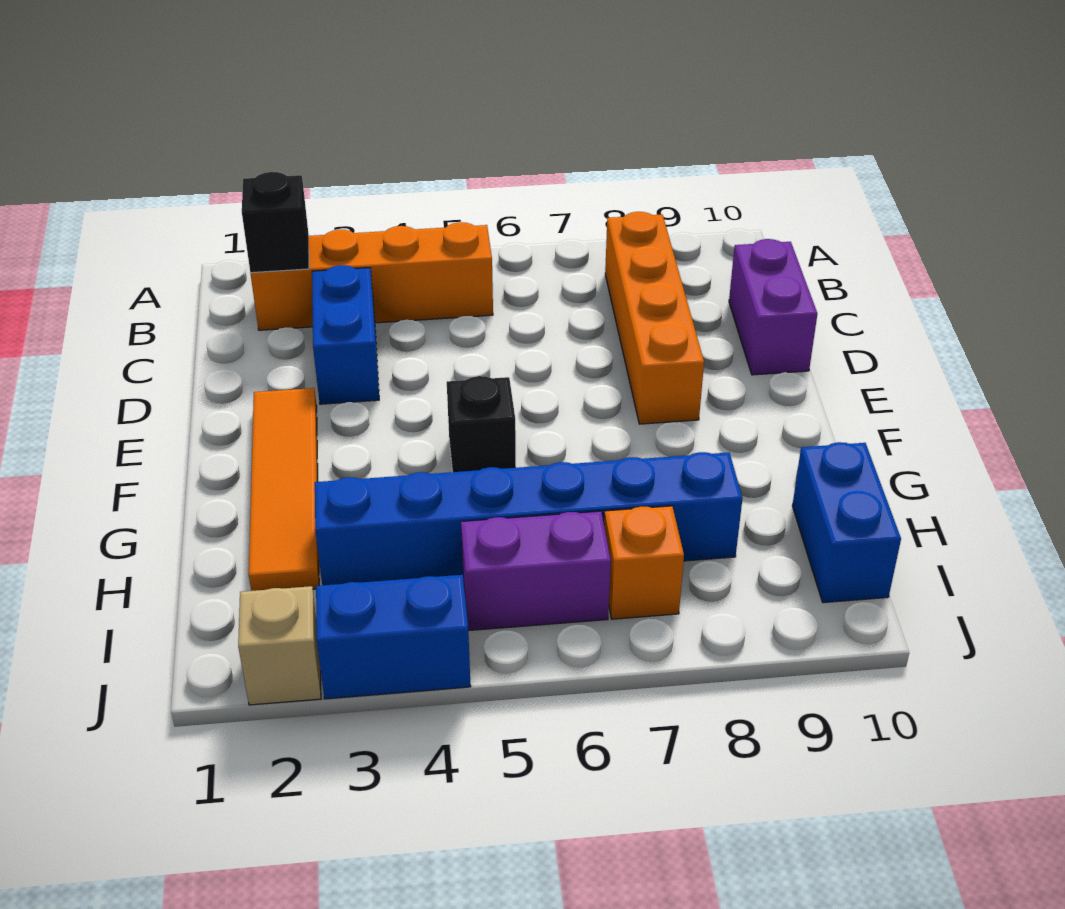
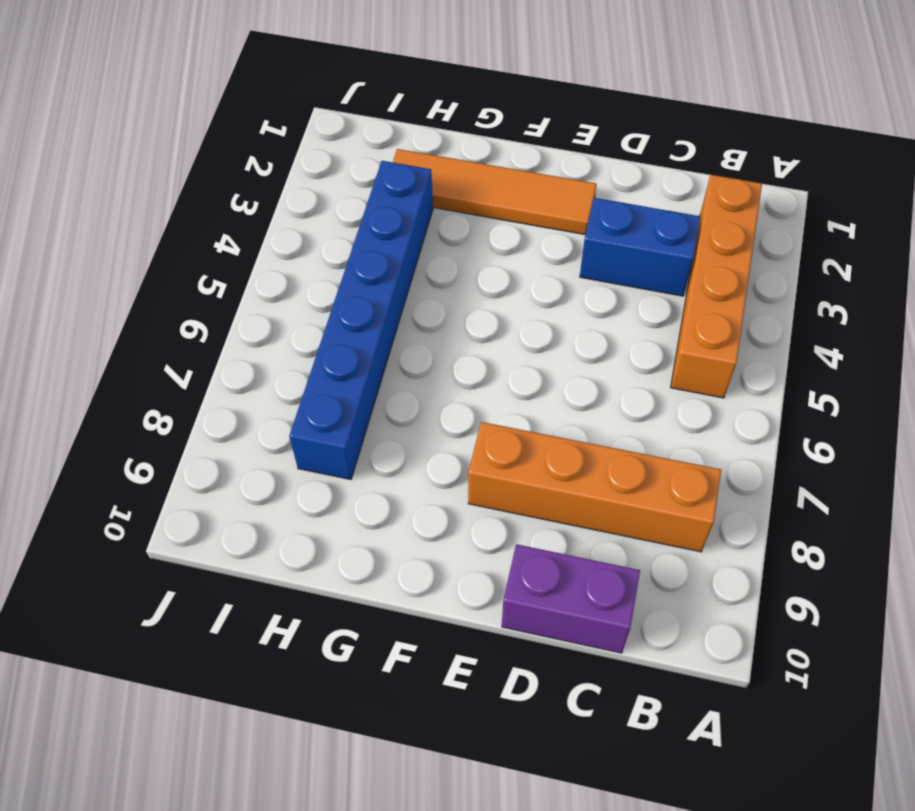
none -> black brick F5 level 1
none -> blue brick H10:I10 level 1
none -> purple brick I5:I6 level 1

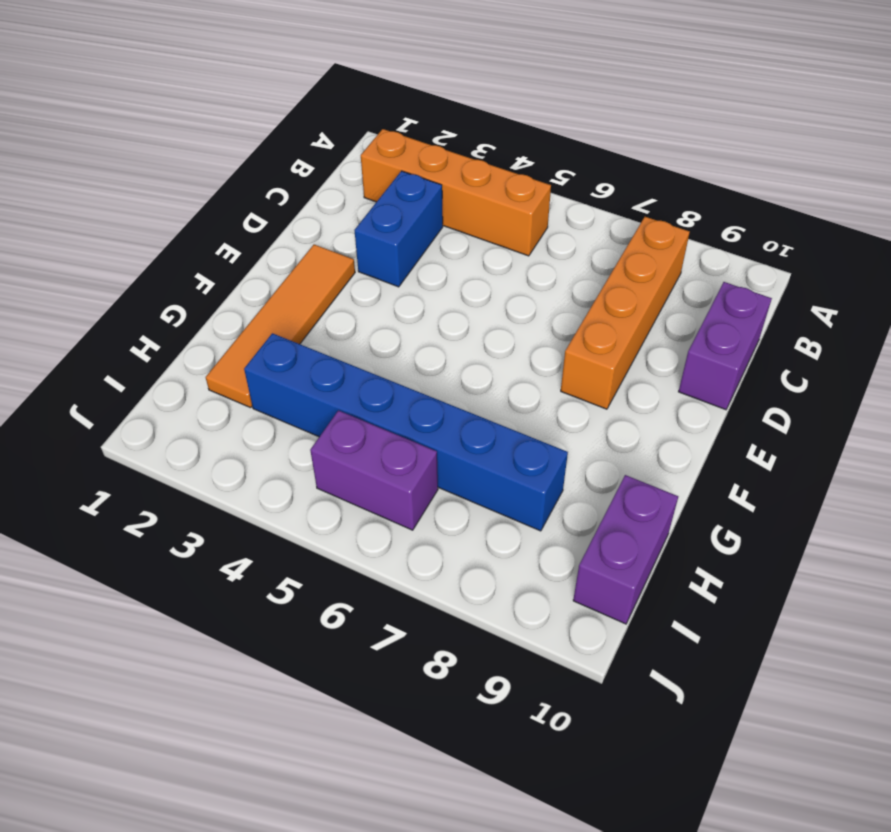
purple brick H10:I10 level 1 -> blue brick H10:I10 level 1
none -> black brick F5 level 1
none -> orange brick I7 level 1
none -> tan brick J2 level 1

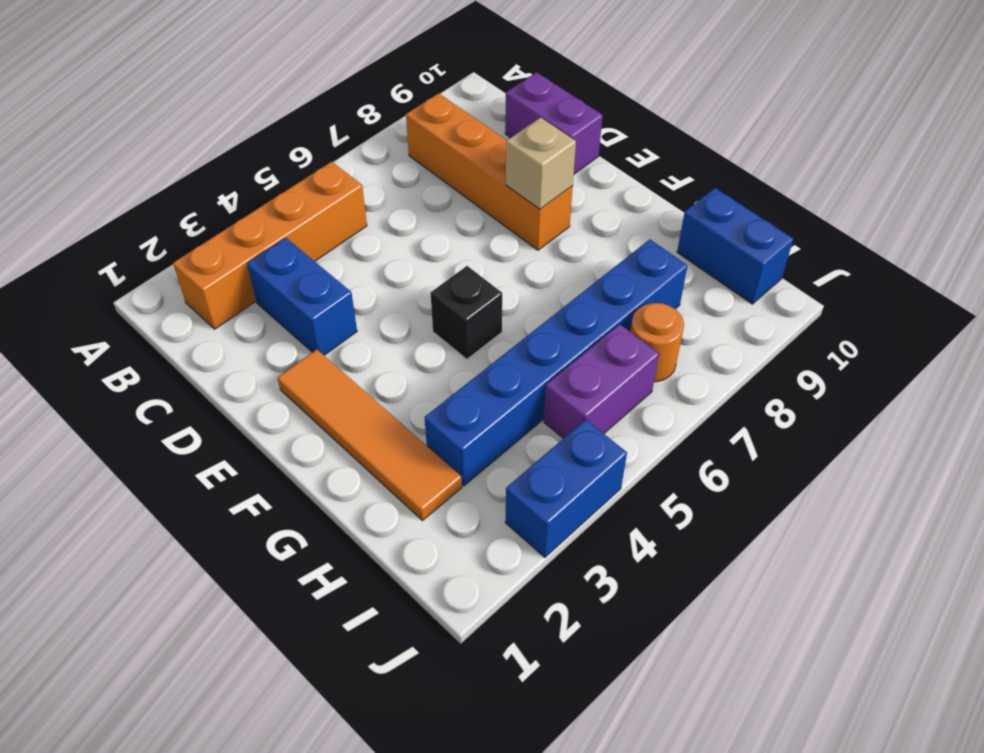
tan brick E8 level 2 -> tan brick J2 level 1
orange round brick I7 level 1 -> orange brick I7 level 1
none -> black brick B2 level 2

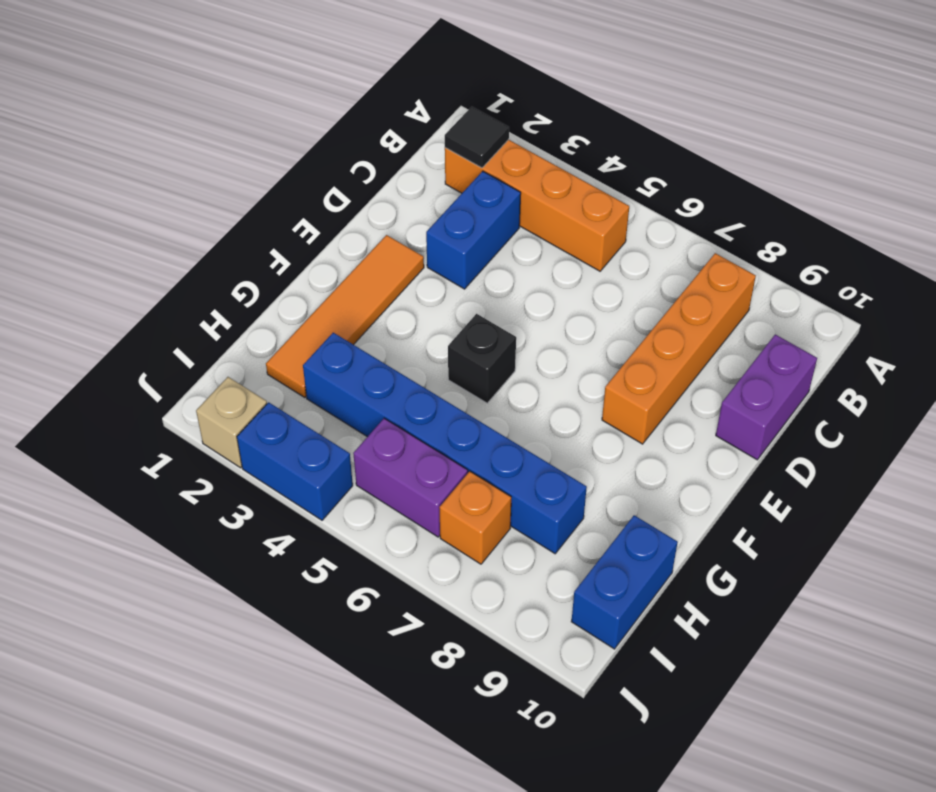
black tile B2 level 2 -> black brick B2 level 2

